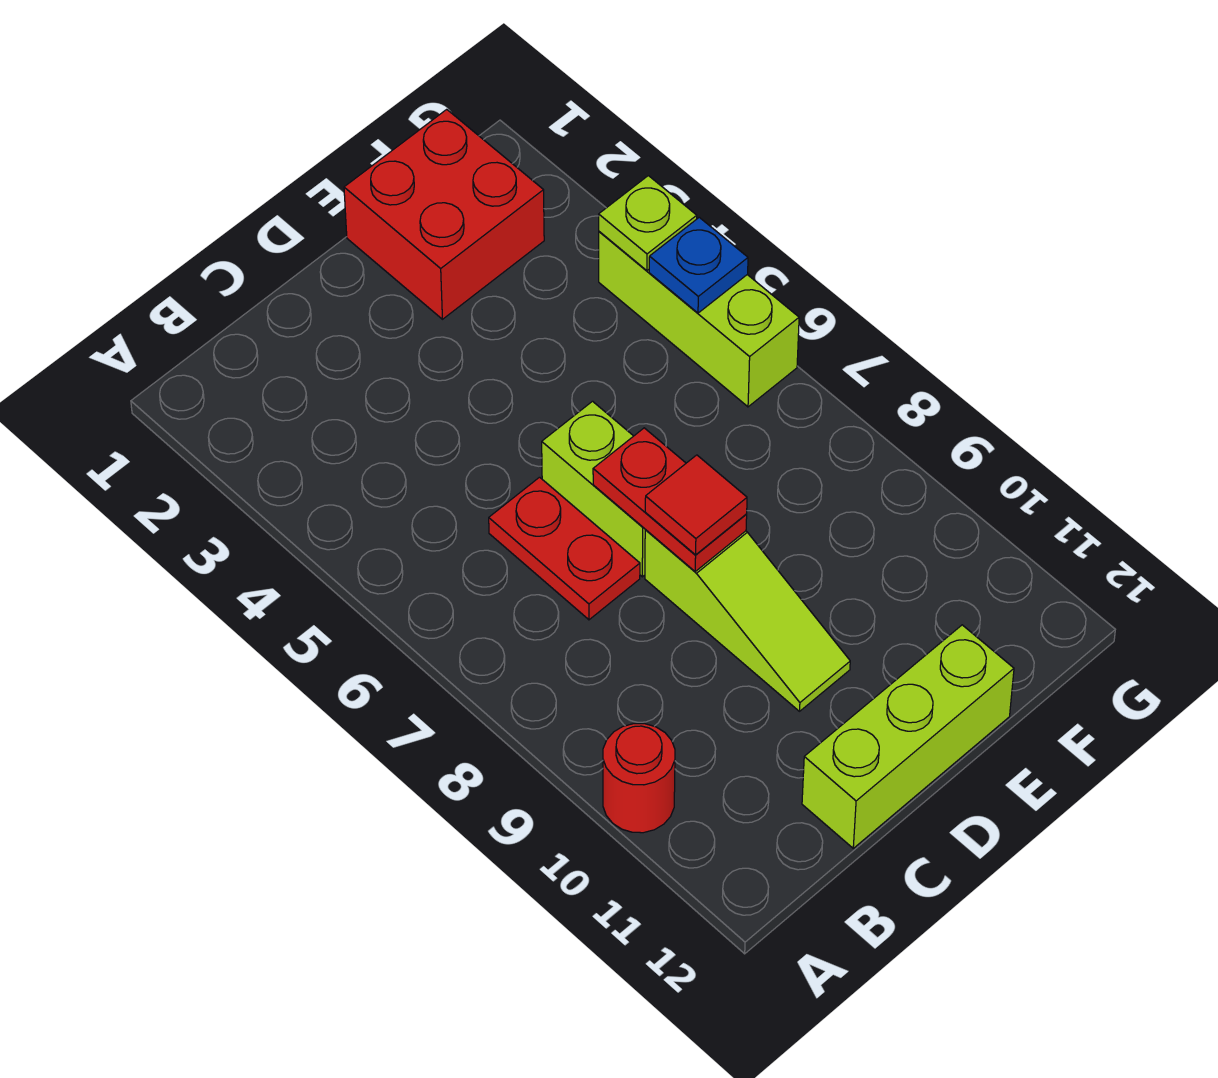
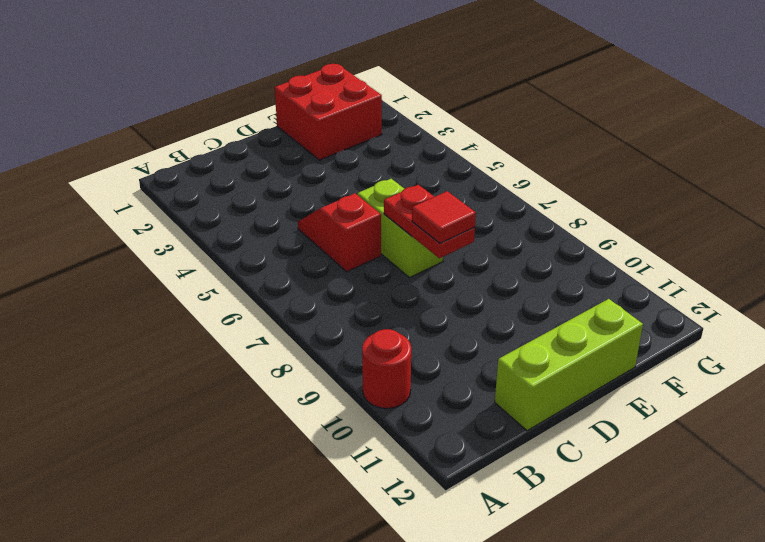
red slope C5:C6 level 1 top 6 -> red plate C6:C7 level 1
none -> lime slope D8:D10 level 1 top 8
none -> lime brick G4:G6 level 1

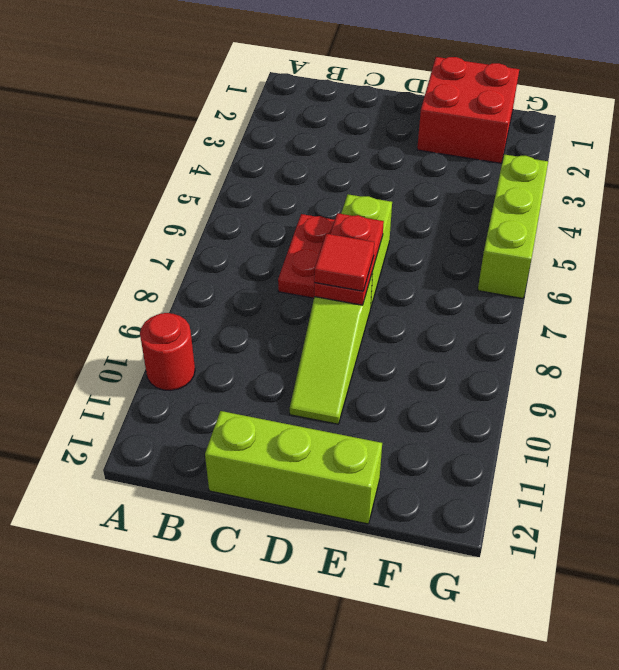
none -> lime plate G4 level 2
none -> blue plate G5 level 2

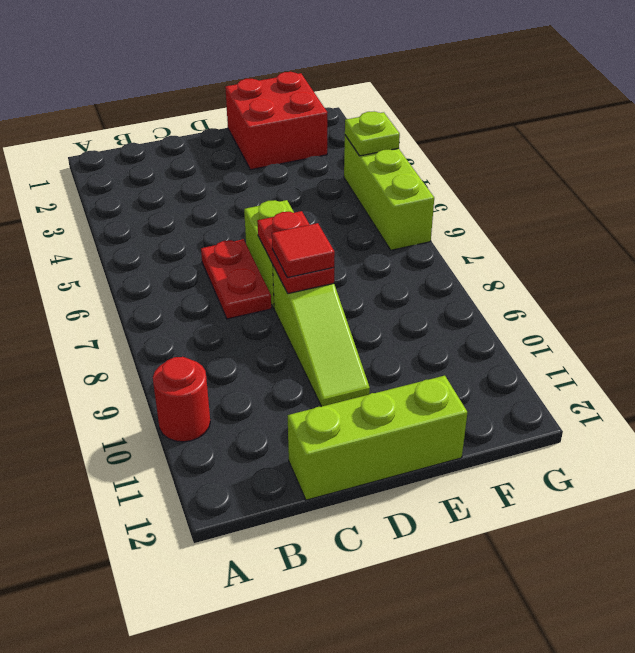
none -> blue plate G5 level 2

